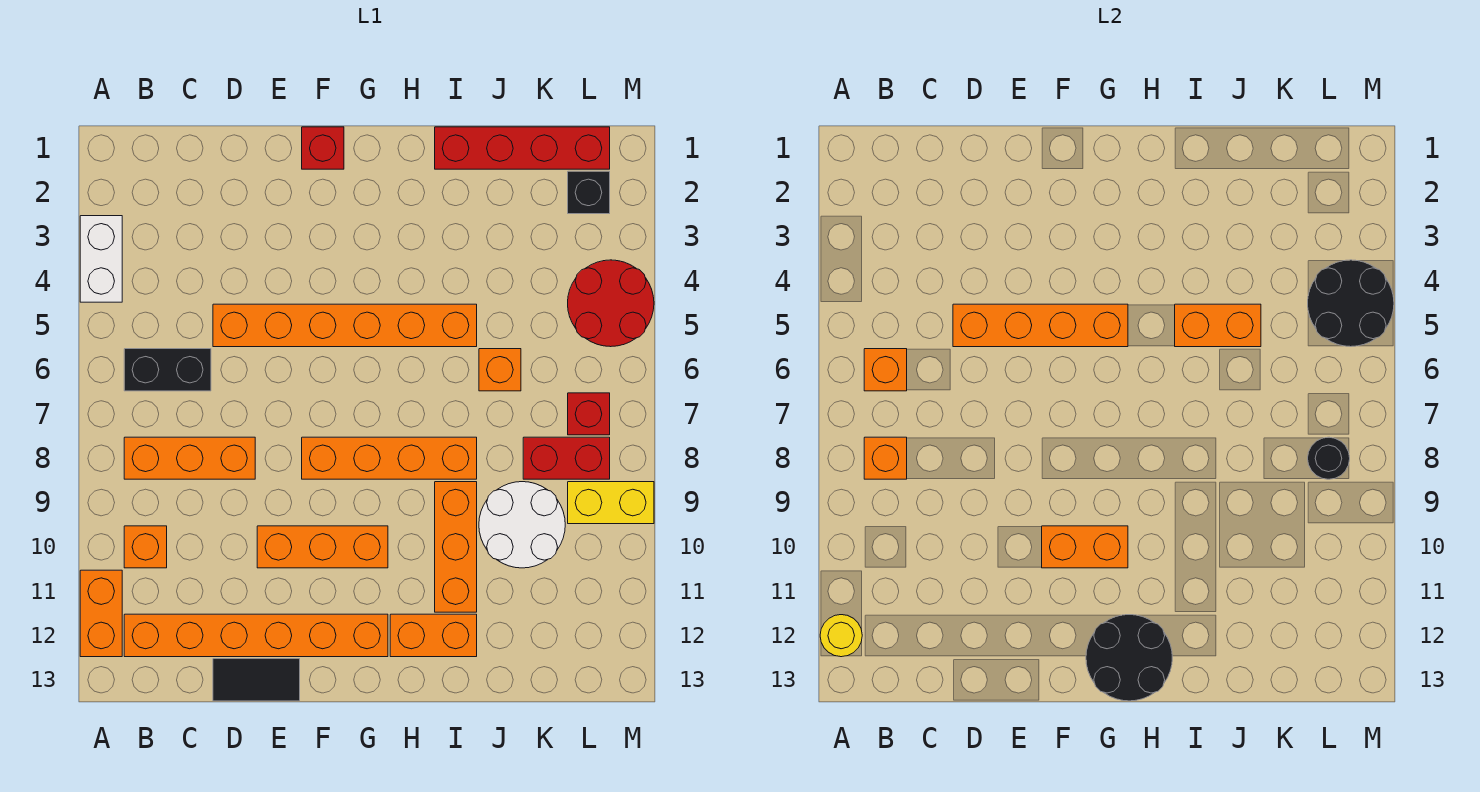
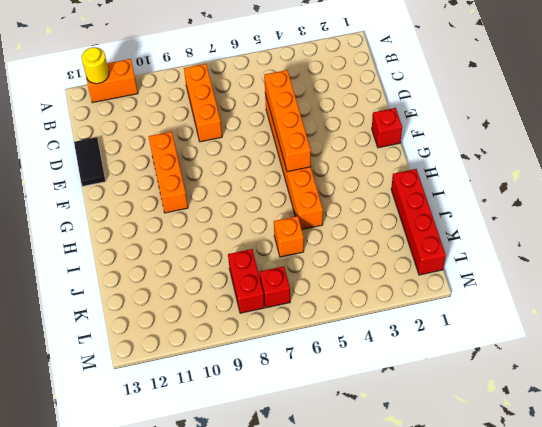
none -> white brick A3:A4 level 1
none -> black brick B6:C6 level 1
none -> orange brick B10 level 1
none -> orange brick B12:G12 level 1

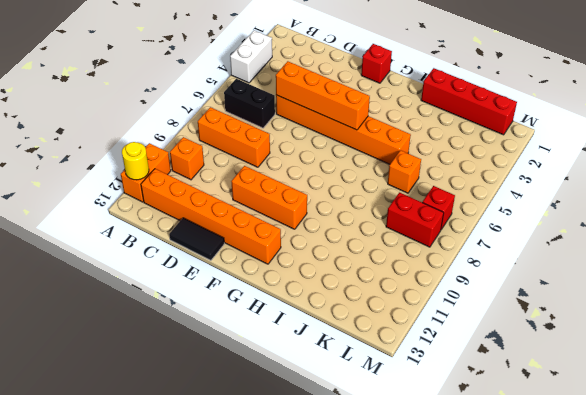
none -> orange brick F8:I8 level 1
none -> orange brick H12:I12 level 1
none -> orange brick I9:I11 level 1
none -> white round brick J9:K10 level 1

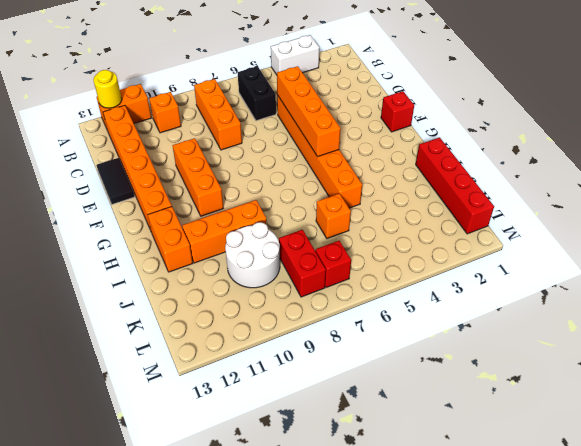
none -> orange brick F8:I8 level 1
none -> black brick L2 level 1
none -> red round brick L4:M5 level 1
none -> yellow brick L9:M9 level 1

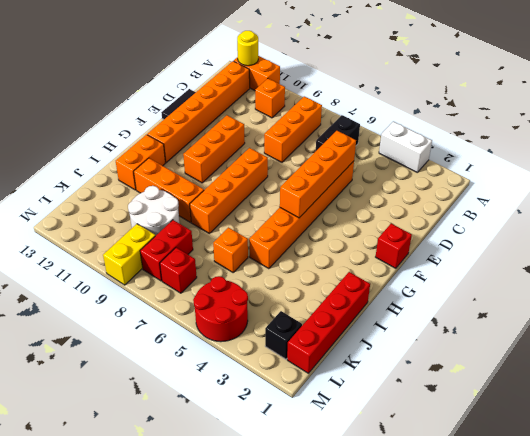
none -> orange brick B6 level 2
none -> orange brick B8 level 2
none -> orange brick F10:G10 level 2
none -> black round brick G12:H13 level 2

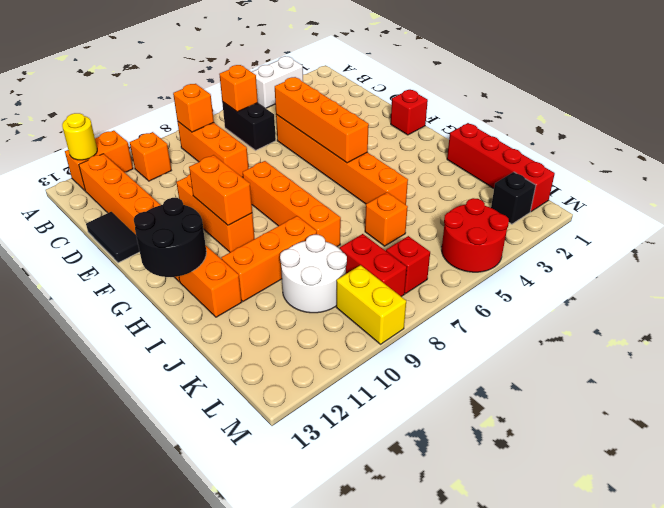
none -> orange brick I5:J5 level 2
none -> black round brick L4:M5 level 2
none -> black round brick L8 level 2

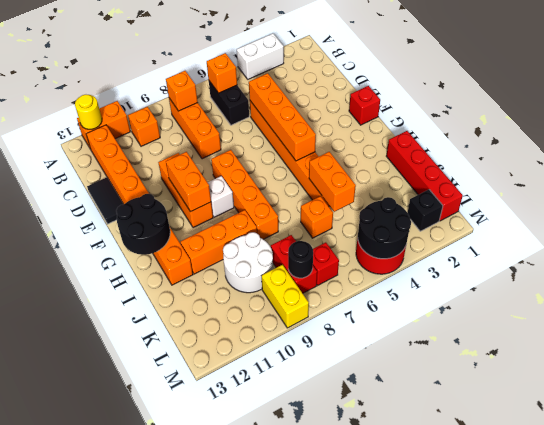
white brick G9 level 1 -> none

